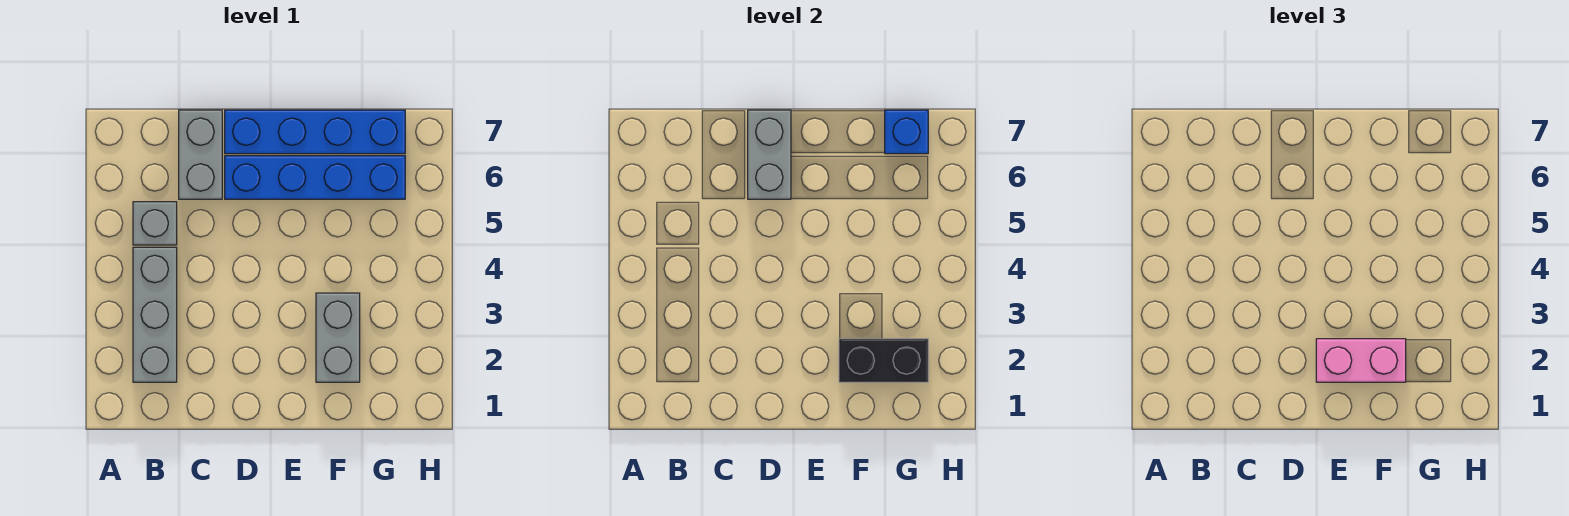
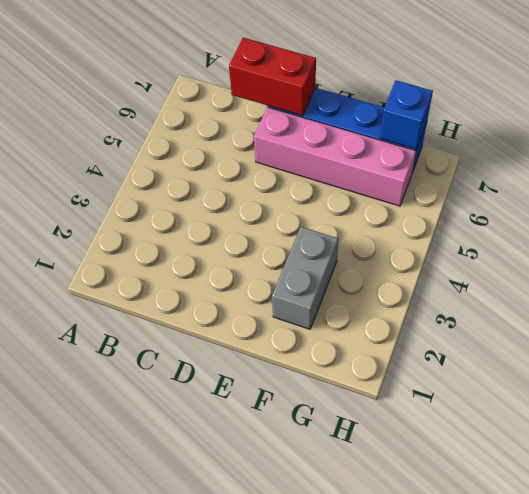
red brick C7:D7 level 2 -> grey brick D6:D7 level 2
pink brick D6:G6 level 1 -> blue brick D6:G6 level 1
none -> grey brick B2:B4 level 1
none -> grey brick B5 level 1

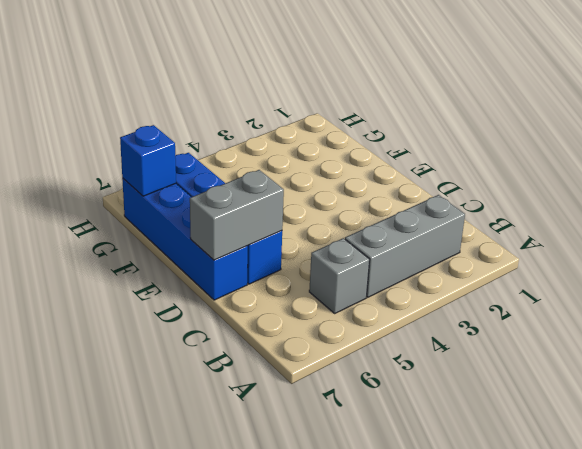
none -> grey brick C6:C7 level 1
none -> grey brick F2:F3 level 1

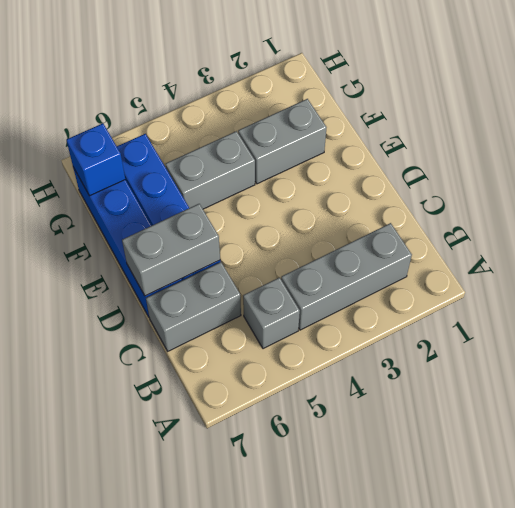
grey brick F4:F5 level 1 -> none
none -> black brick F2:G2 level 2
none -> pink brick E2:F2 level 3

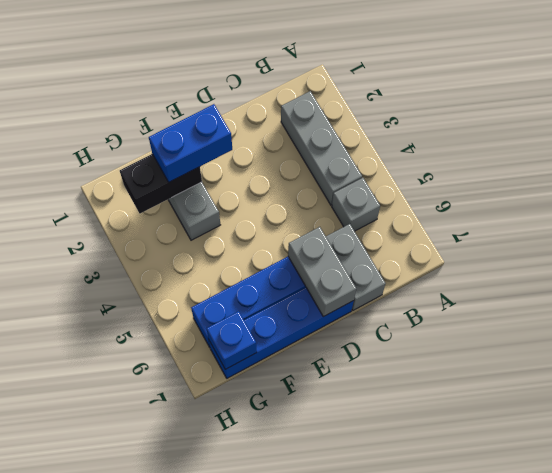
blue brick E2:F2 level 3 -> pink brick E2:F2 level 3

